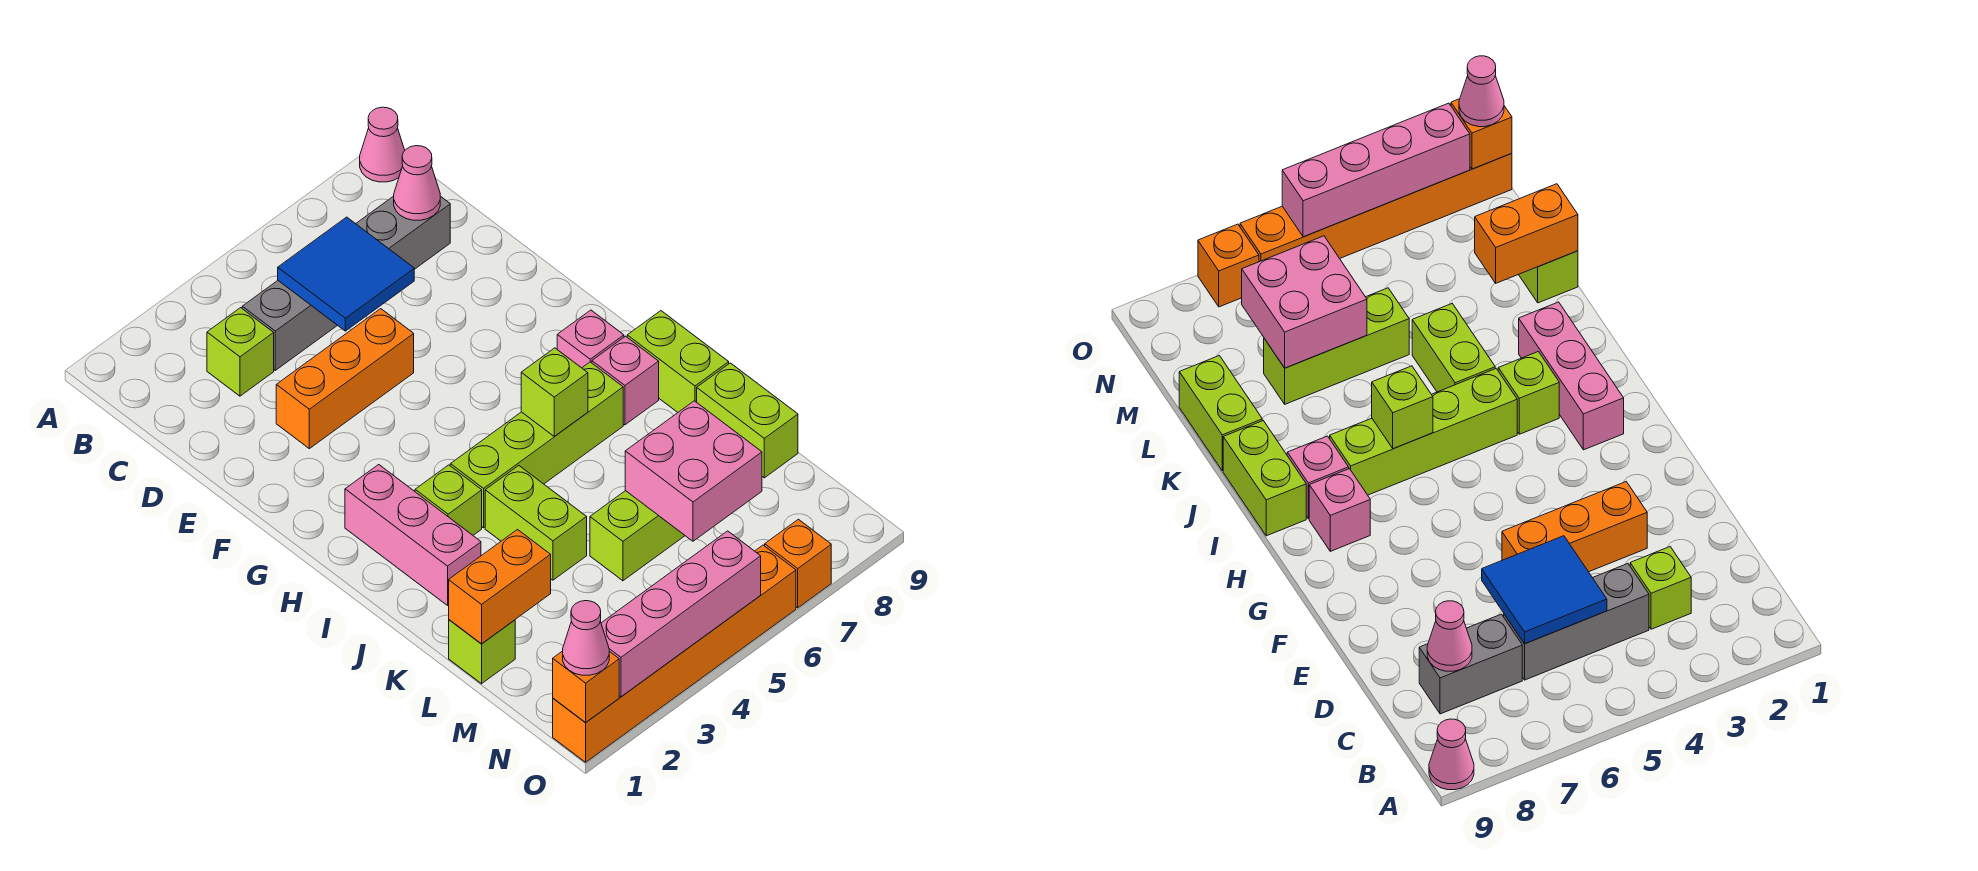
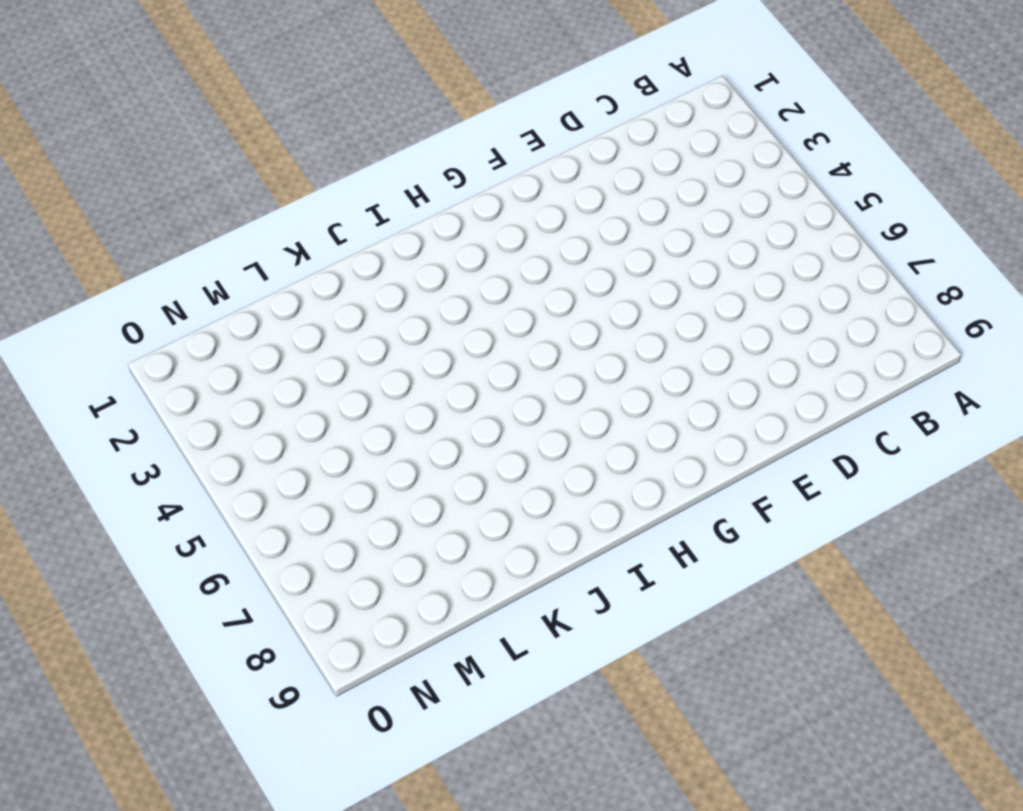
none -> pink cone A9 level 1
none -> lime brick C3 level 1
none -> grey brick C4:C6 level 1

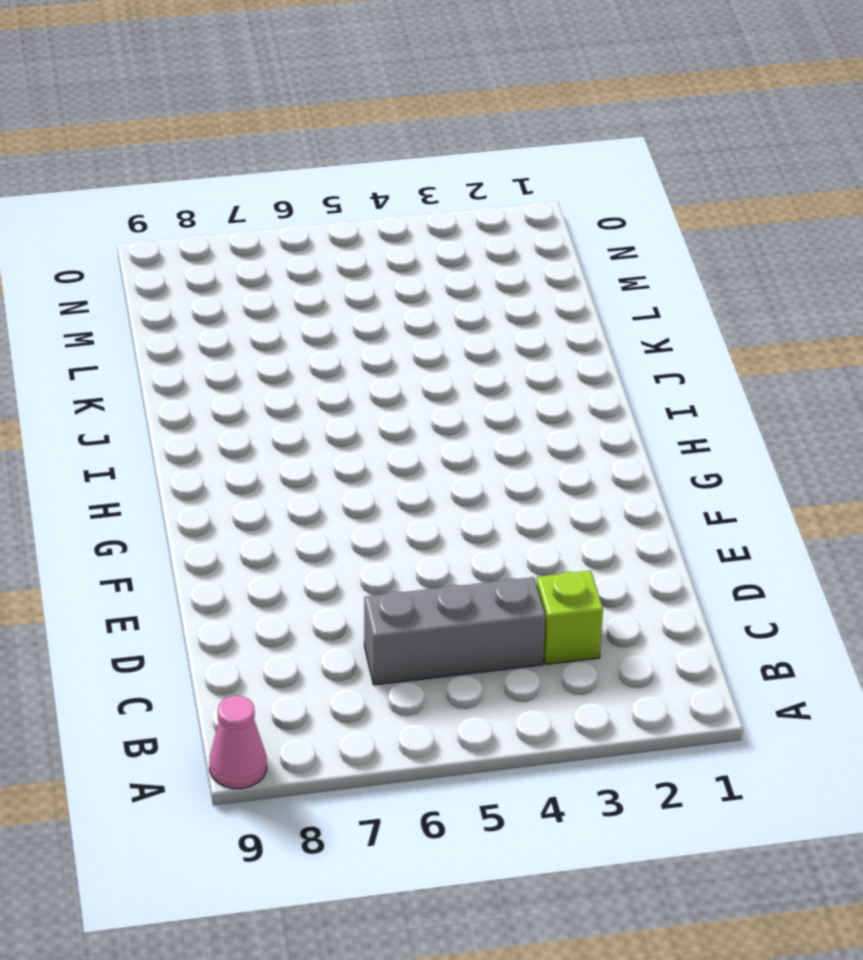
none -> grey brick C7:C8 level 1
none -> orange brick E3:E5 level 1
none -> pink brick H2:J2 level 1

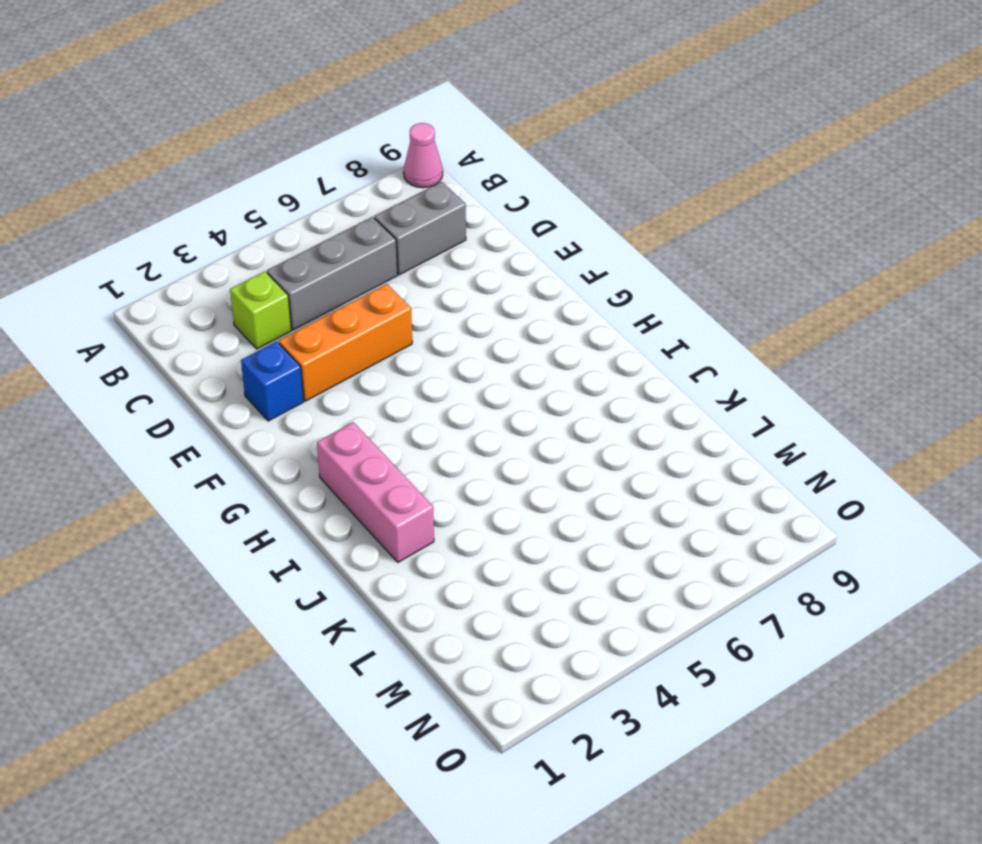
blue brick E2 level 1 -> none
none -> pink brick H8 level 1
none -> lime brick I3 level 1
none -> lime brick I4:I7 level 1

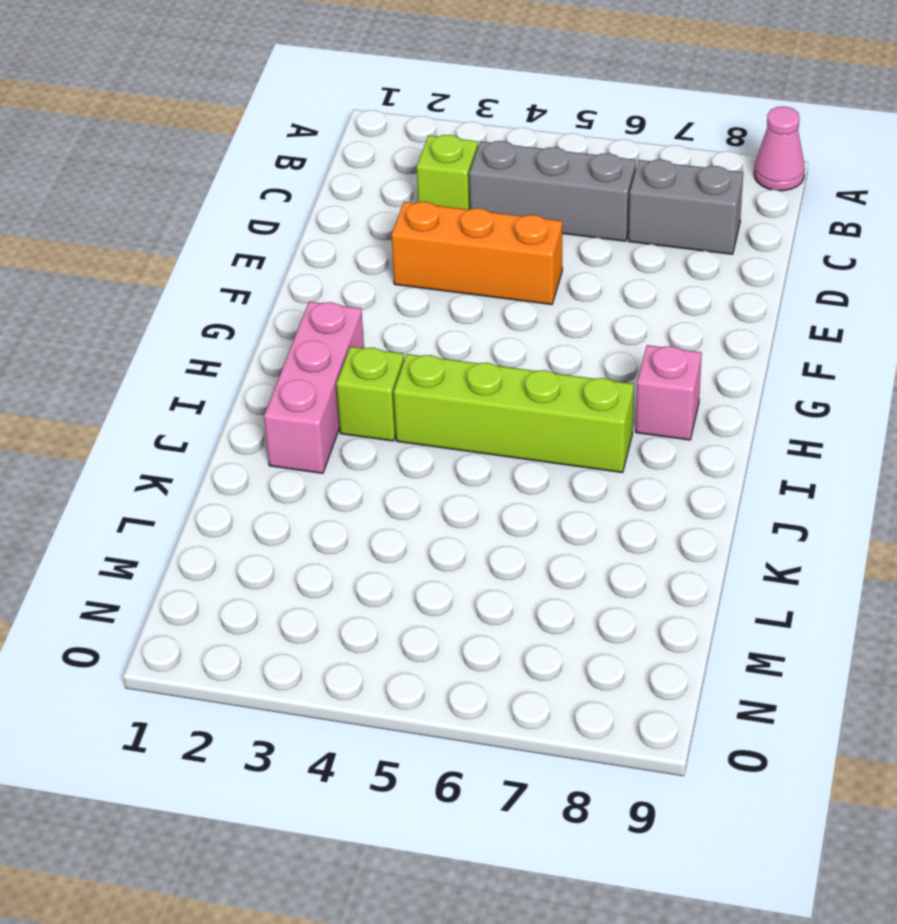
none -> pink brick I8 level 1
none -> lime brick I9:J9 level 1
none -> lime brick J4:K4 level 1

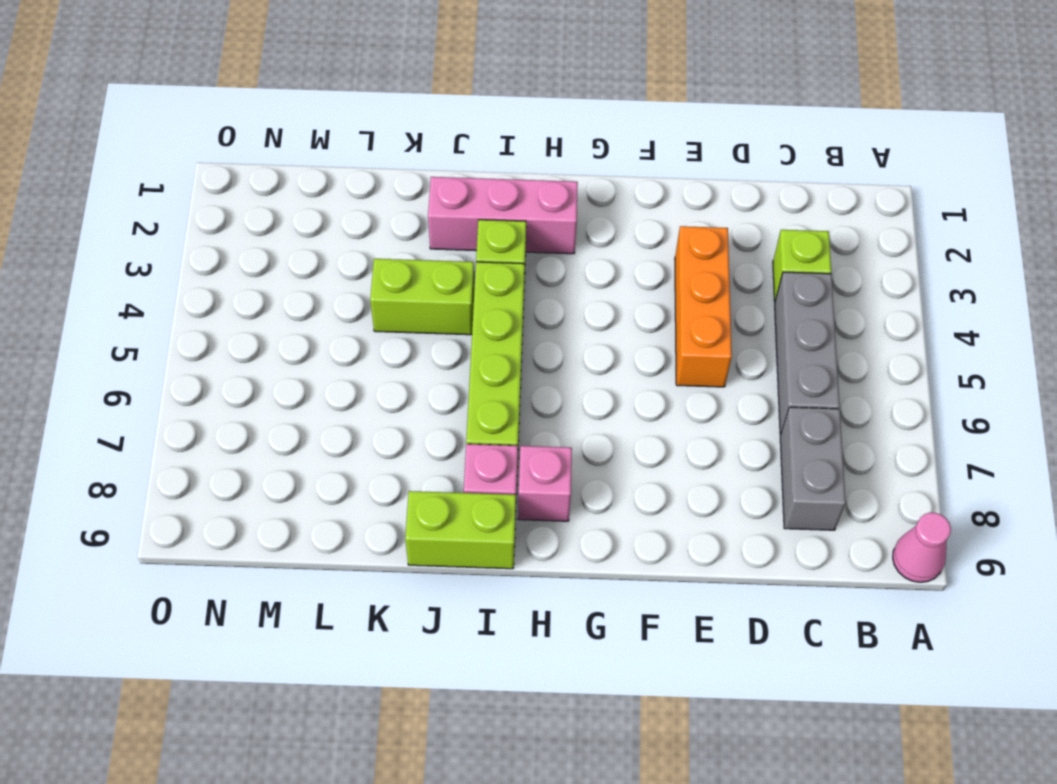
none -> lime brick K9:L9 level 1
none -> lime brick L1 level 1
none -> lime brick L5:L7 level 1

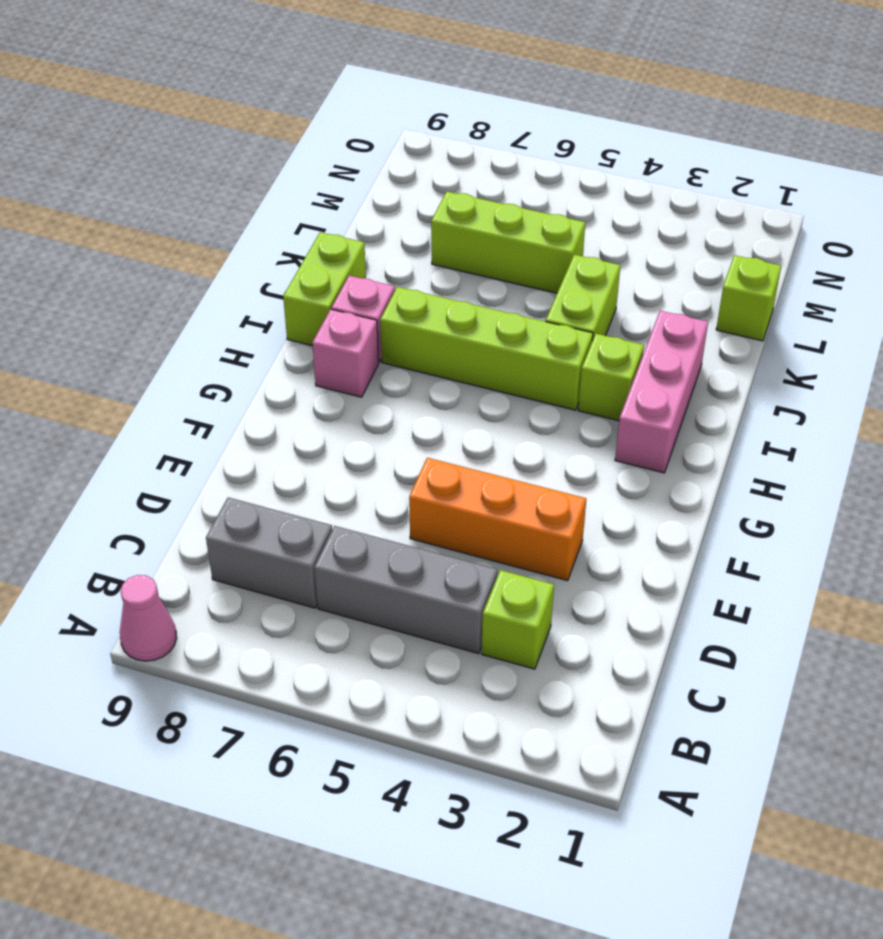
none -> lime brick K9:L9 level 1
none -> orange brick O1:O6 level 1
none -> orange brick O7 level 1

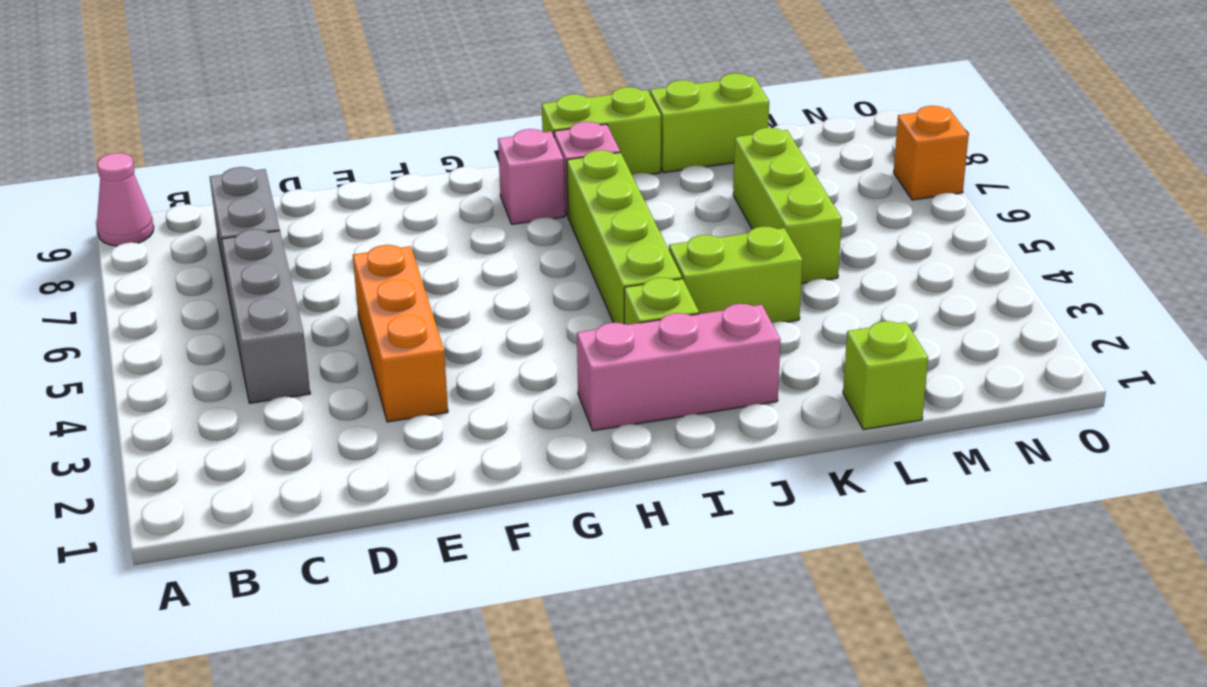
none -> lime brick C3 level 1
none -> orange brick O1:O6 level 1
none -> blue tile C5:D6 level 2

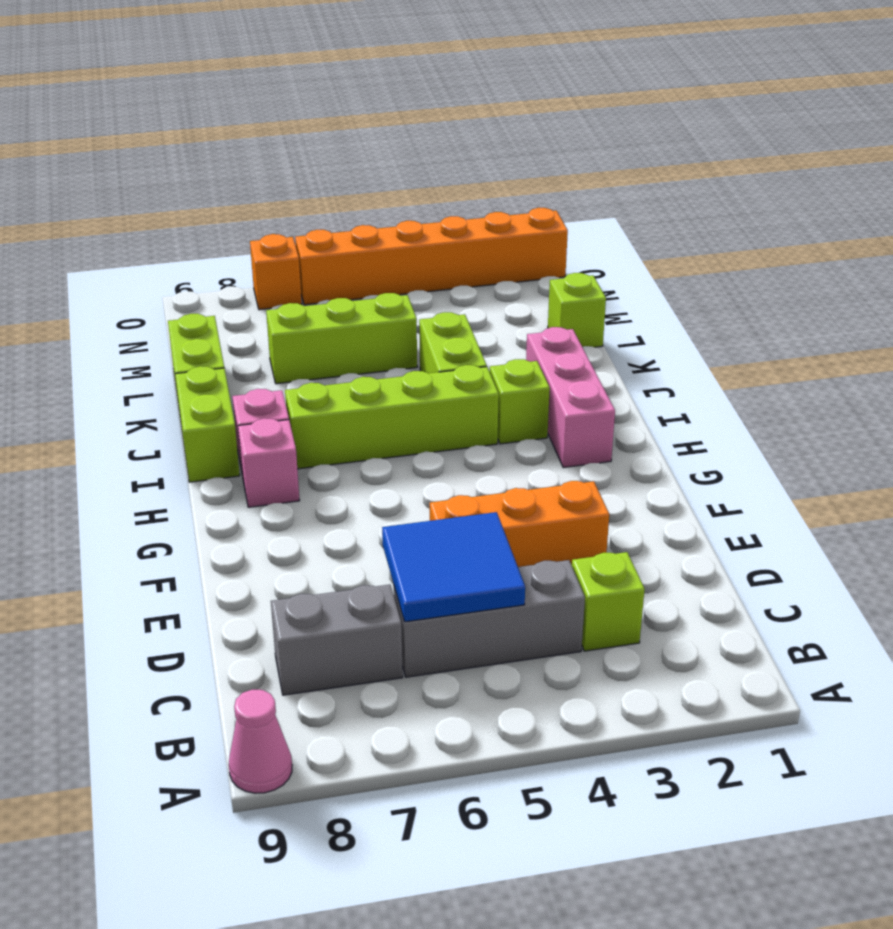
none -> pink cone C8 level 2
none -> lime brick I6 level 2
none -> orange brick L1:L2 level 2

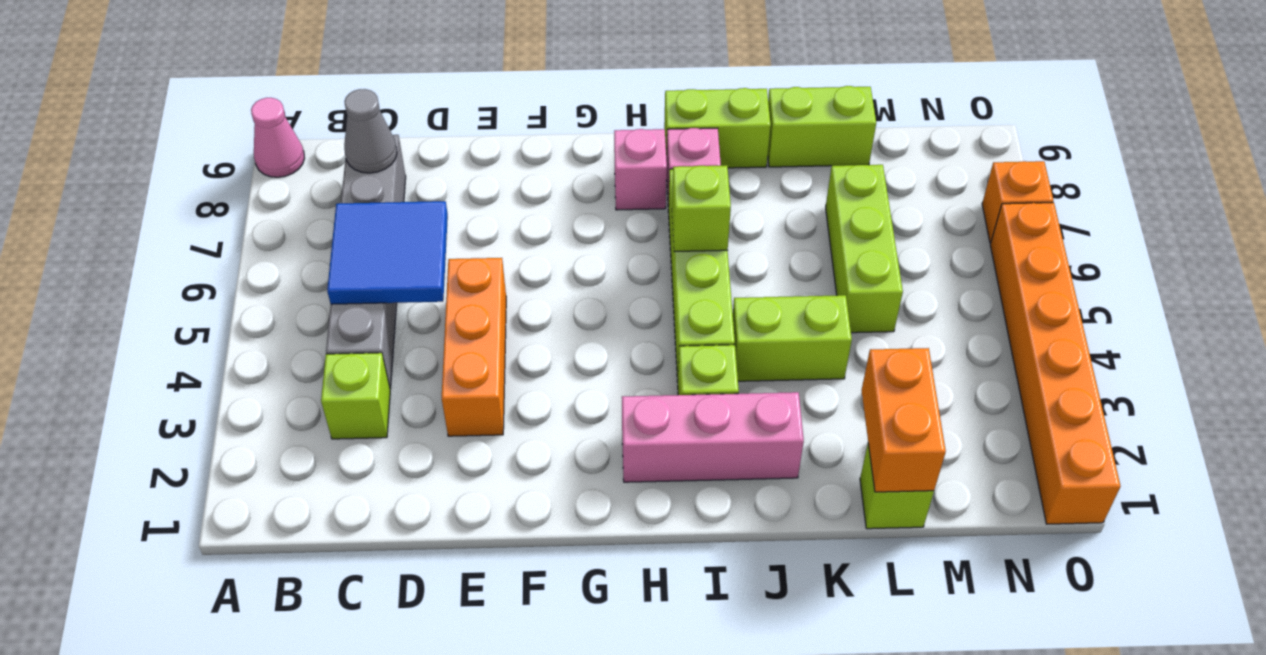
grey cone C8 level 2 -> pink cone C8 level 2
none -> pink brick L6:M7 level 2
none -> orange brick O1 level 2
none -> pink brick O2:O5 level 2

